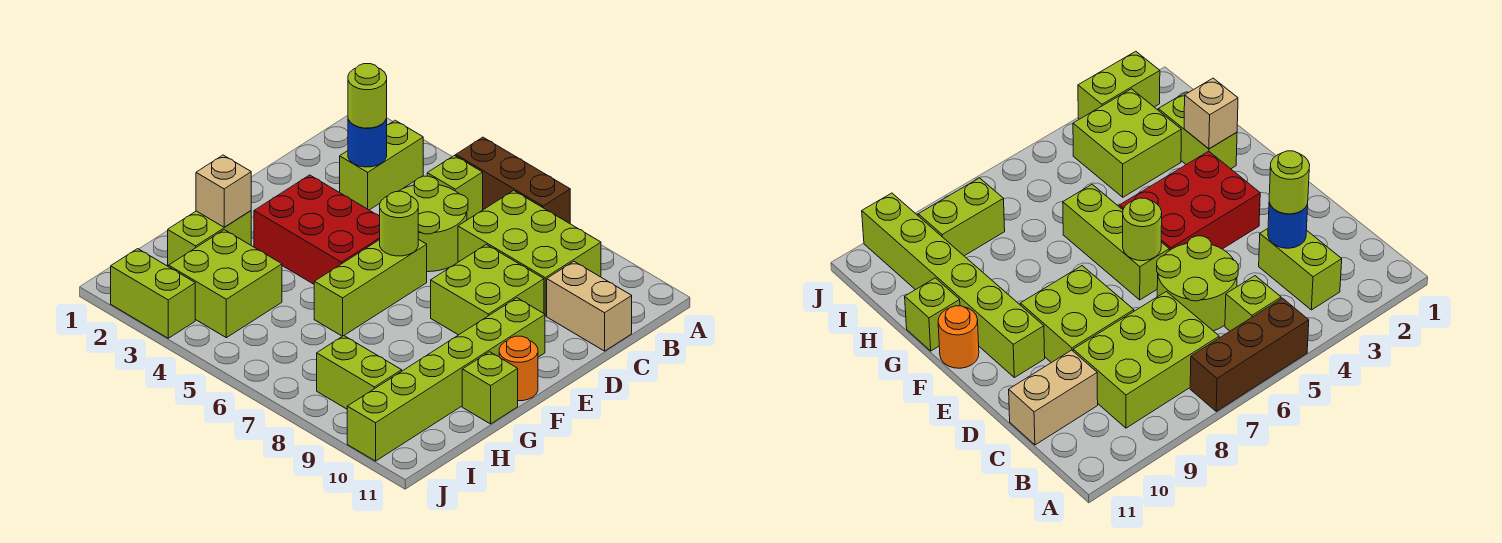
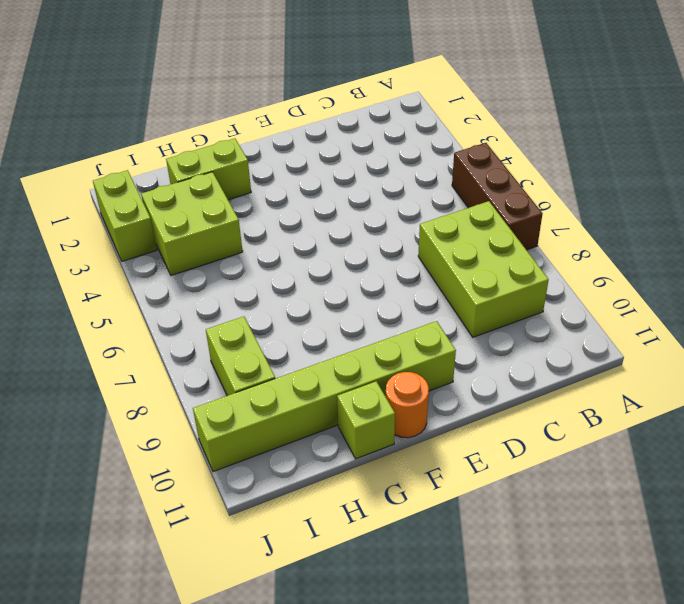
none -> lime brick B3:C3 level 1
none -> lime brick B5 level 1
none -> lime round brick C5:D6 level 1

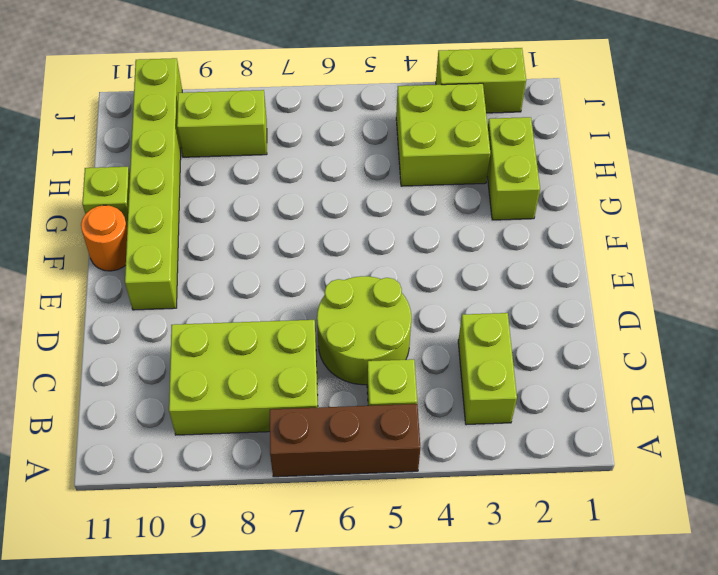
none -> tan brick C10:C11 level 1
none -> lime brick D8:E9 level 1
none -> red brick E3:F5 level 1

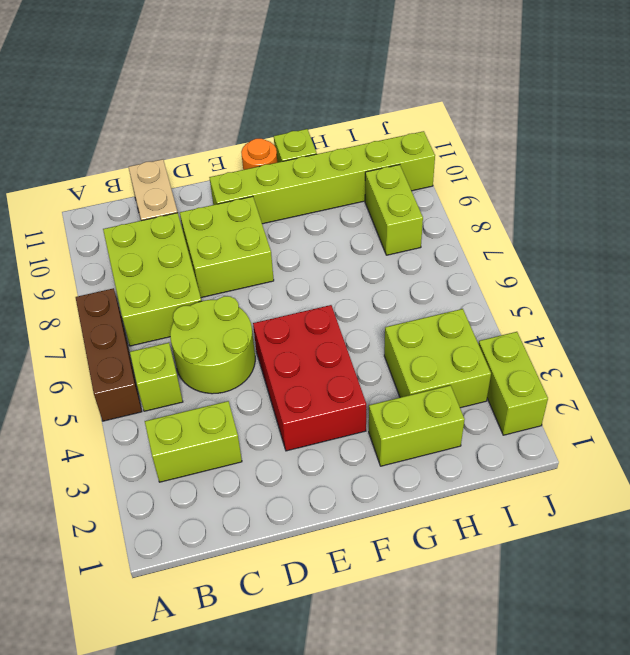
none -> lime brick E6:G6 level 1
none -> blue round brick C3 level 2
none -> lime round brick E6 level 2

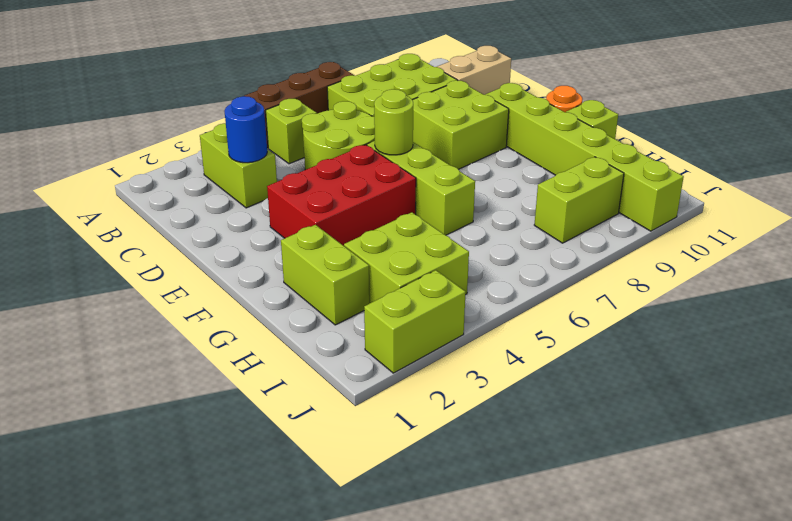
none -> tan brick G2 level 2
none -> lime round brick C3 level 3

